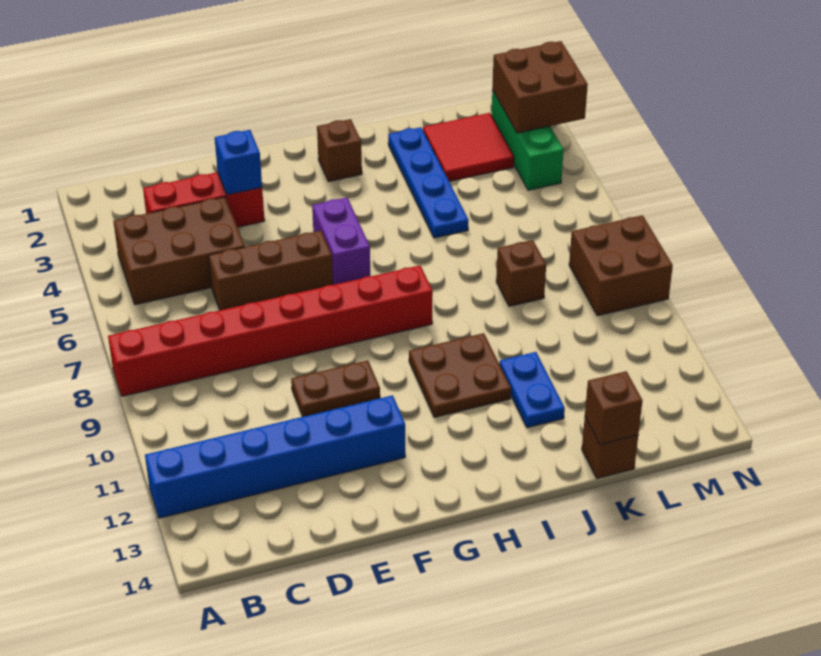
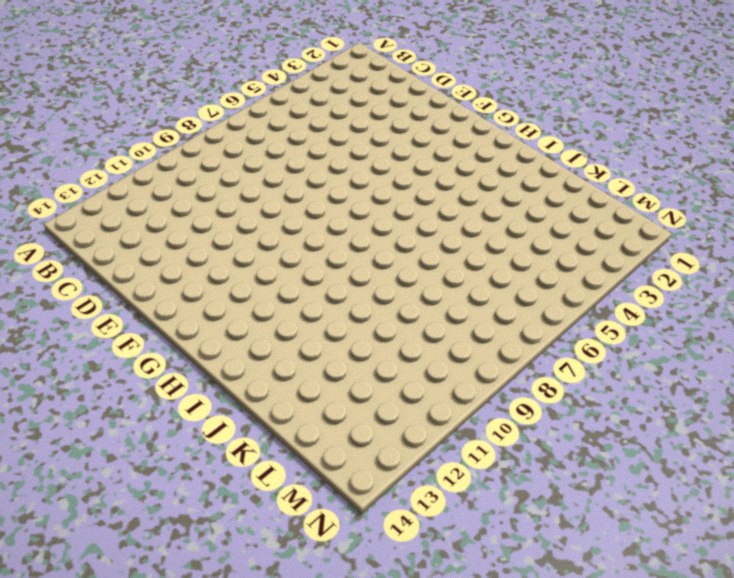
none -> red brick A8:H8 level 1
none -> blue brick A12:F12 level 1
none -> brown brick B4:D5 level 1

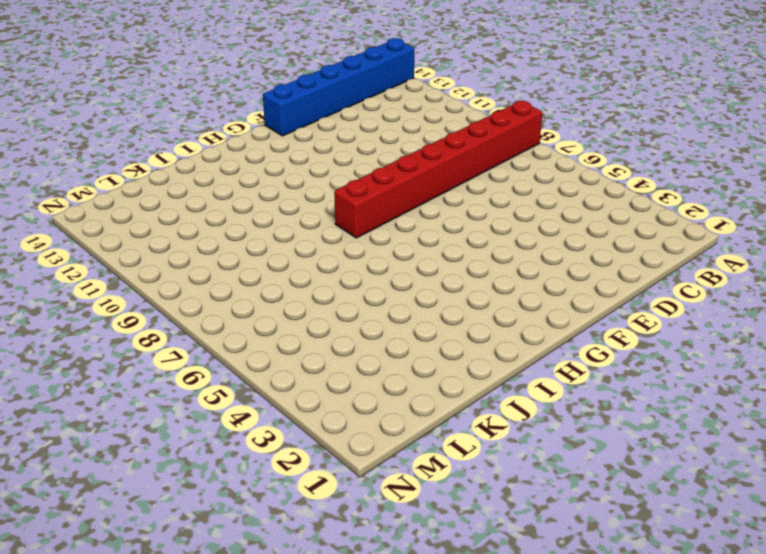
blue brick A14:F14 level 1 -> blue brick A12:F12 level 1
none -> brown brick B4:D5 level 1
none -> red brick C3:E3 level 1
none -> brown brick D6:F6 level 1

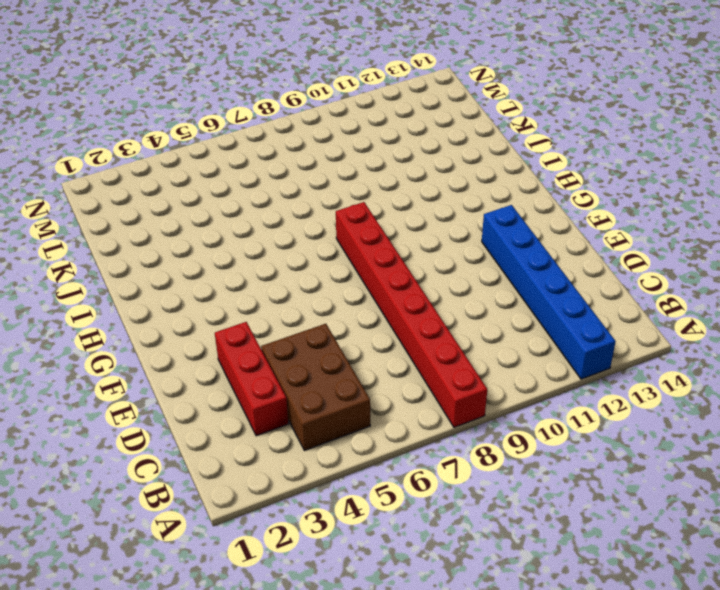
none -> brown brick D6:F6 level 1
none -> brown plate E10:F10 level 1
none -> purple brick G5:G6 level 1

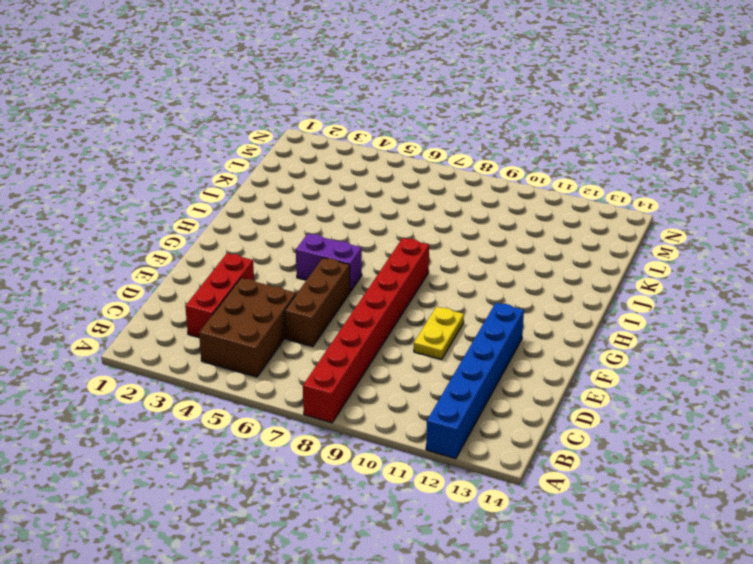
yellow plate E10:F10 level 1 -> brown plate E10:F10 level 1
none -> brown brick H2 level 1
none -> brown plate H10:I11 level 1
none -> blue plate J2:J5 level 1

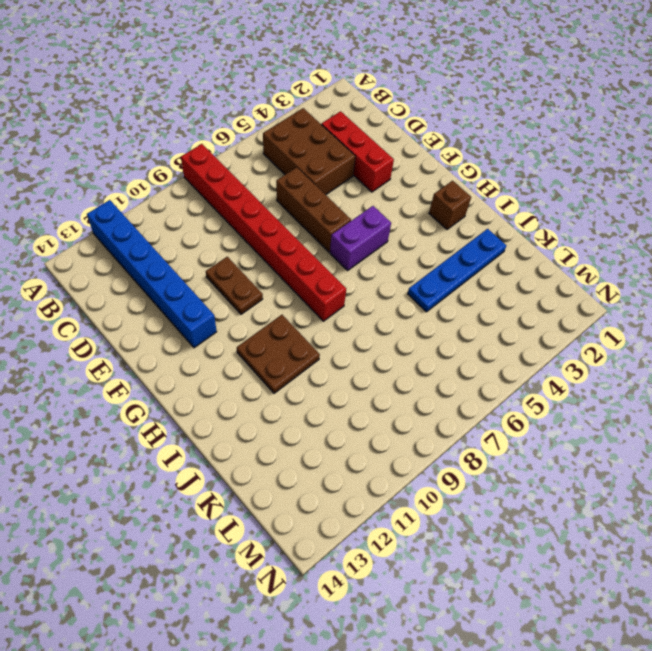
none -> blue plate J11:J12 level 1
none -> red tile K2:L3 level 1
none -> brown brick K8 level 1

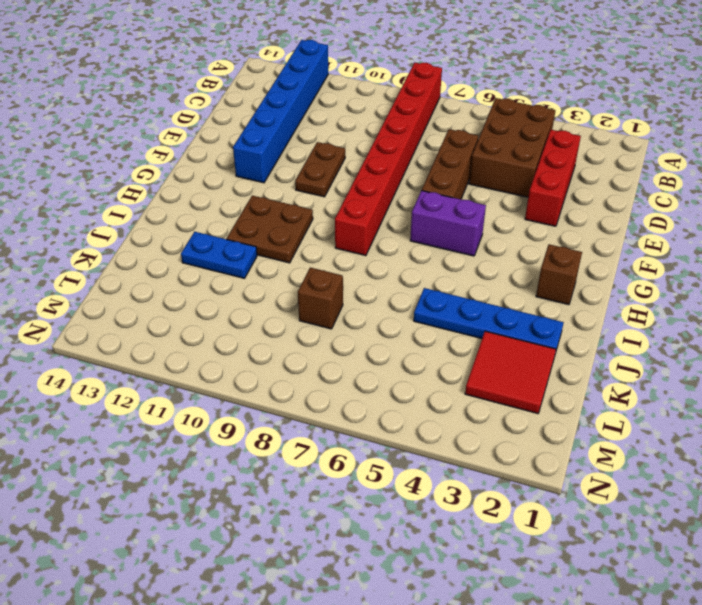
none -> brown brick K14 level 1
none -> green brick M2:M4 level 1
none -> brown brick M8:N9 level 1

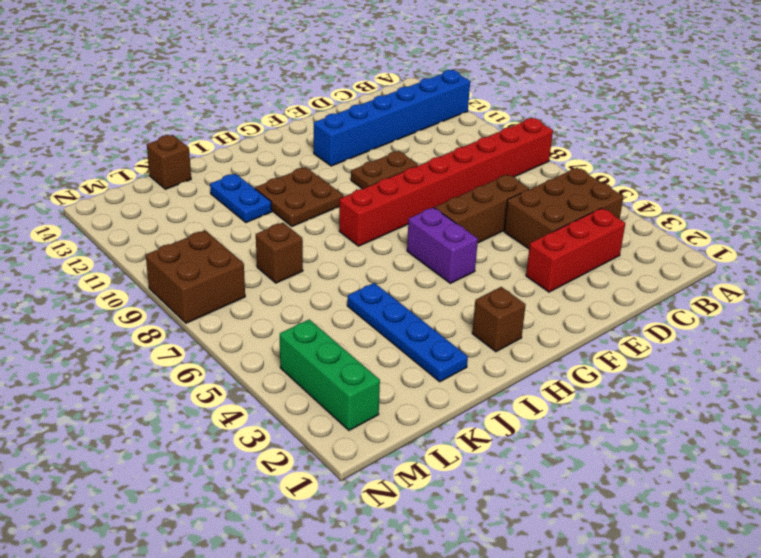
none -> red tile K2:L3 level 1
none -> blue brick E3 level 2
none -> brown brick K14 level 2

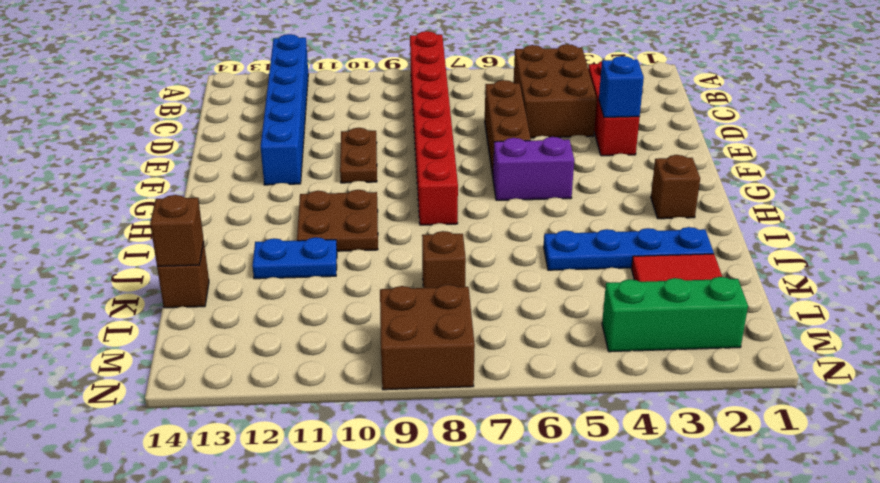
none -> brown brick M2:N3 level 2

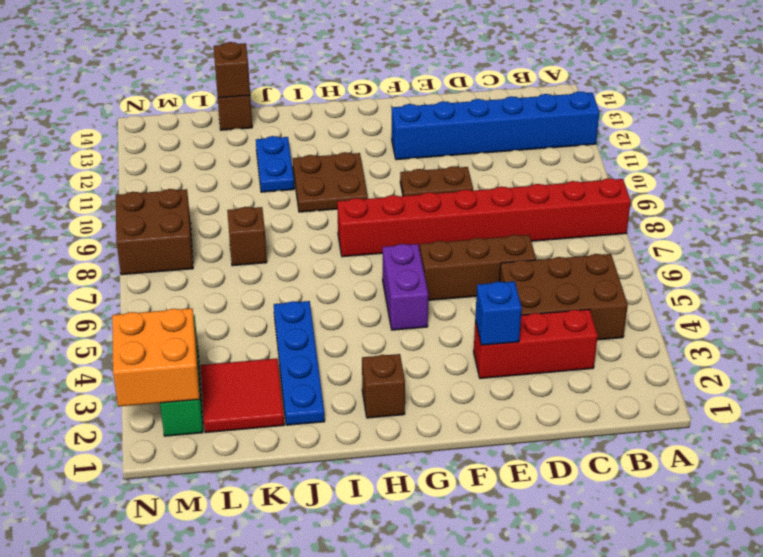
orange brick M2:N3 level 2 -> brown brick M2:N3 level 2

